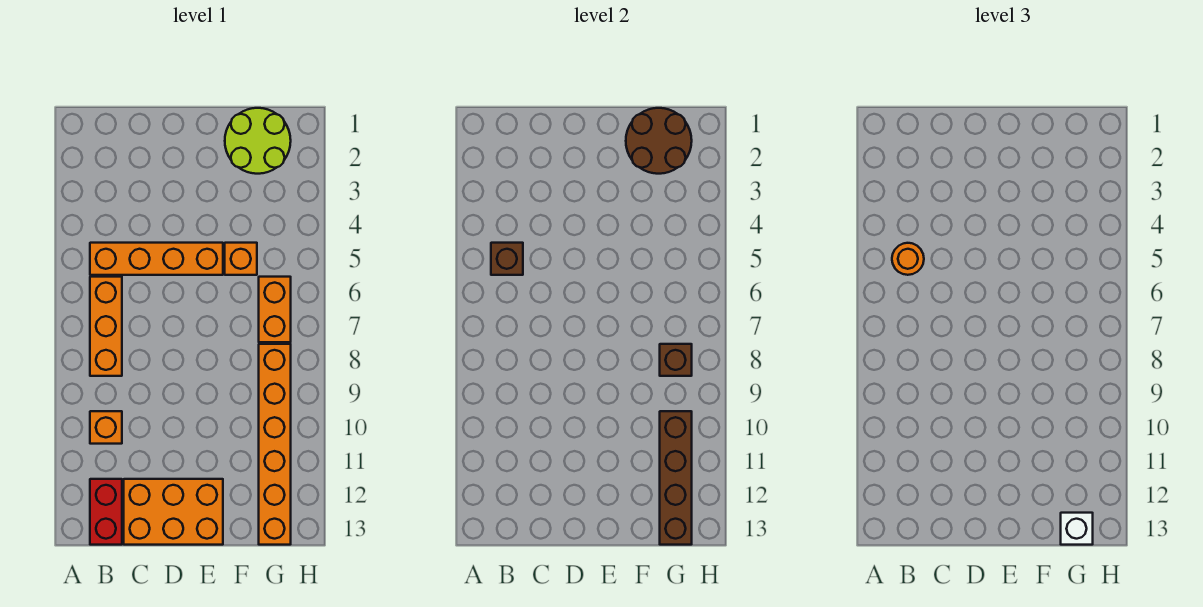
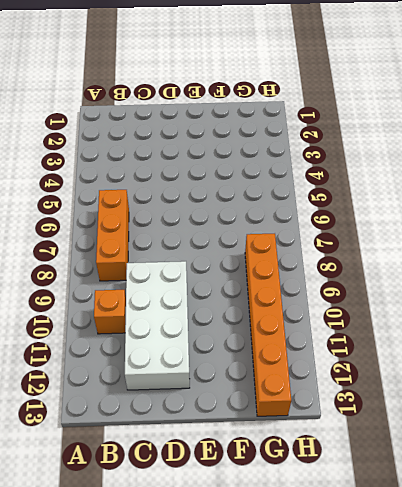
white brick C9:D12 level 1 -> orange brick C12:E13 level 1
none -> orange brick B5:E5 level 1
none -> red brick B12:B13 level 1
none -> lime round brick F1:G2 level 1

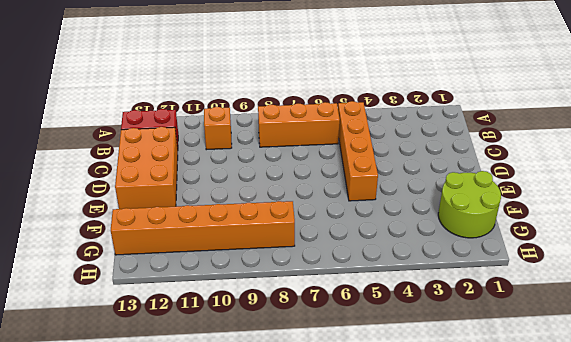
none -> orange brick F5 level 1
none -> orange brick G6:G7 level 1
none -> brown brick B5 level 2

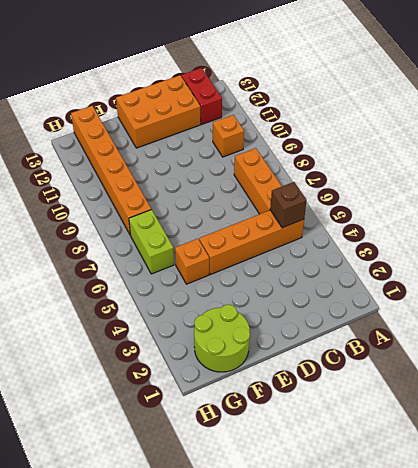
lime brick G6:G7 level 1 -> orange brick G6:G7 level 1
none -> brown round brick F1:G2 level 2
none -> brown brick G8 level 2
none -> brown brick G10:G13 level 2

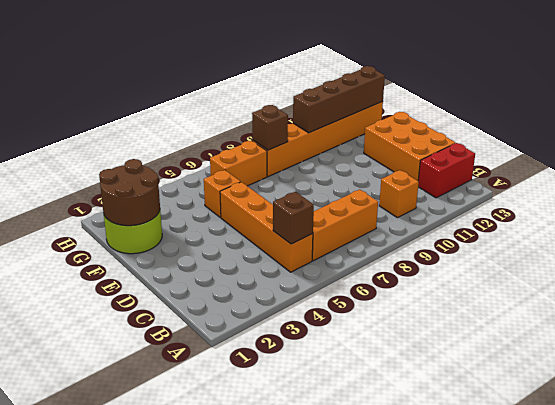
none -> orange round brick B5 level 3
none -> white brick G13 level 3

